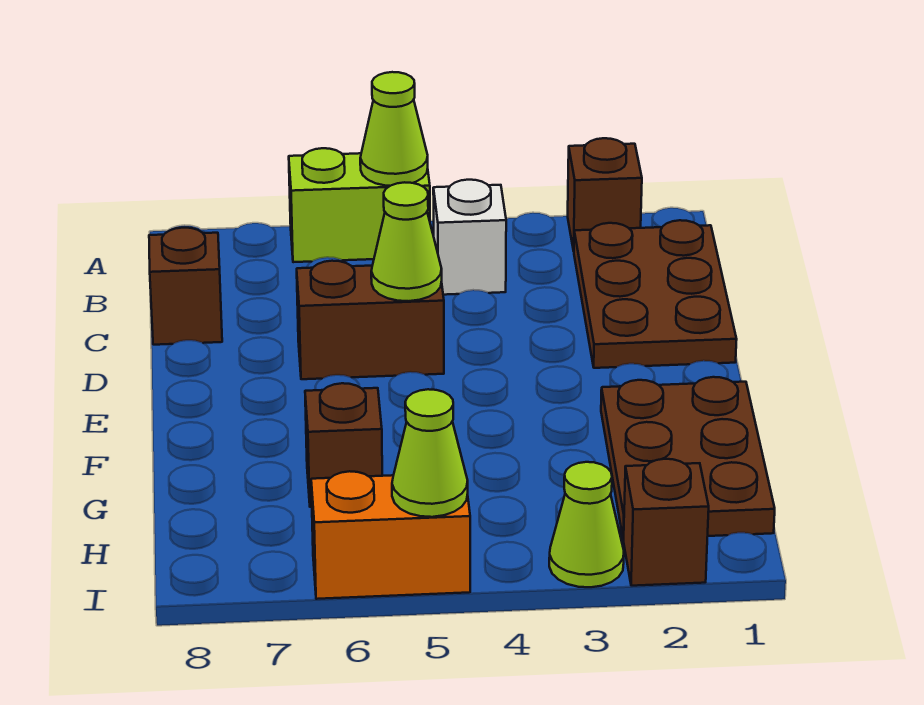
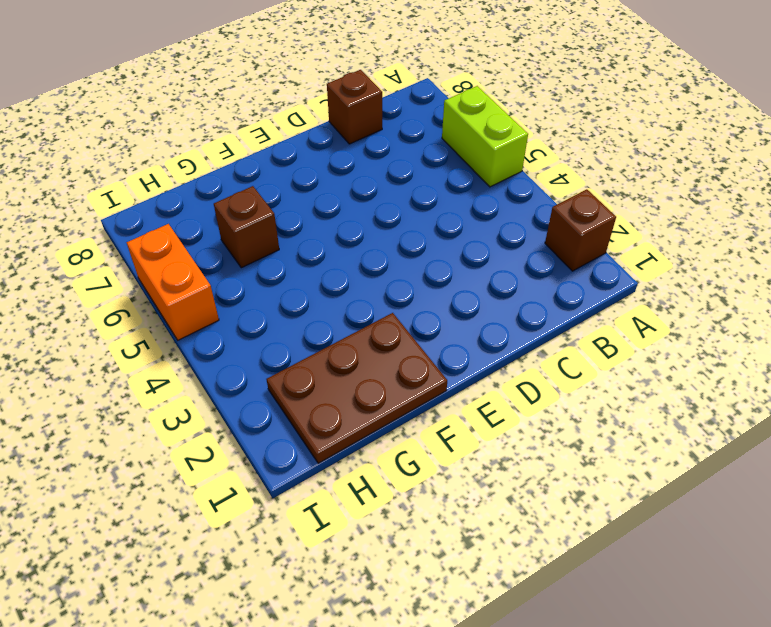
none -> brown plate B1:D2 level 1
none -> white brick B4 level 1
none -> brown brick D5:D6 level 1

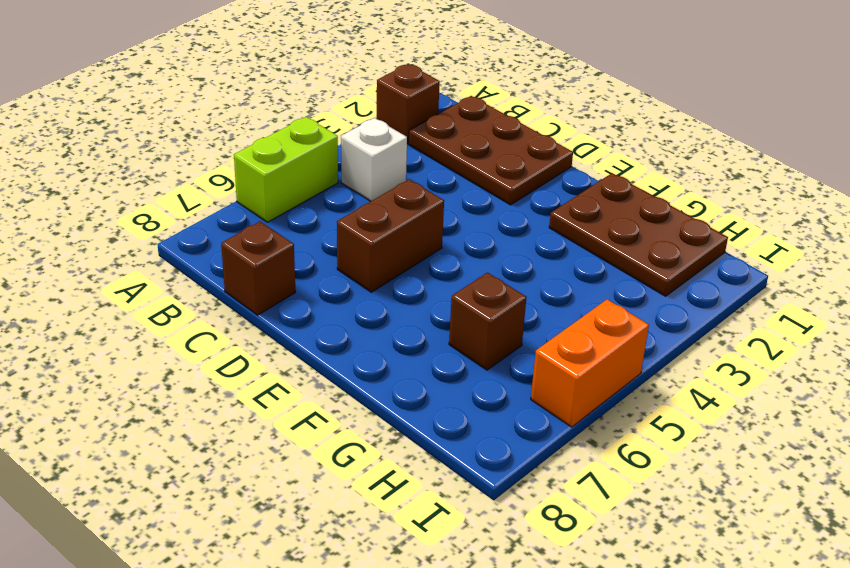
none -> brown brick I2 level 1
none -> lime cone I3 level 1
none -> lime cone A5 level 2

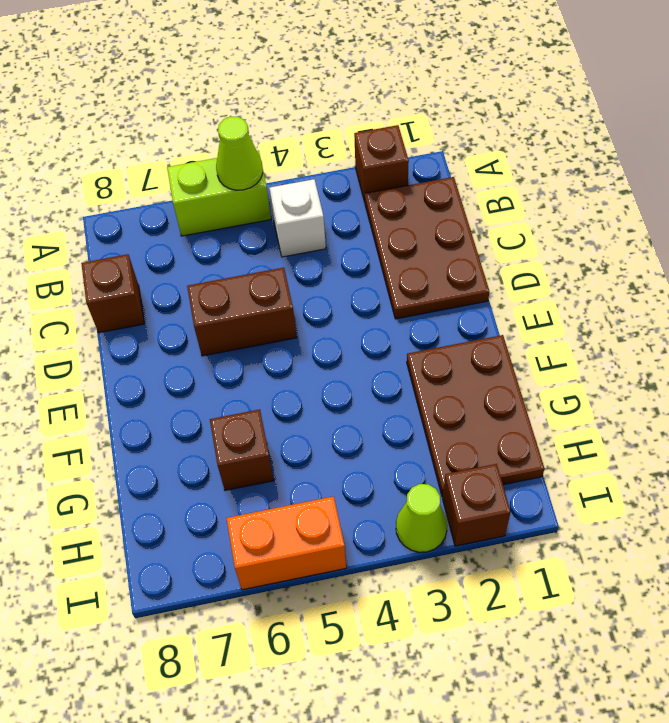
none -> lime cone D5 level 2
none -> lime cone I5 level 2

